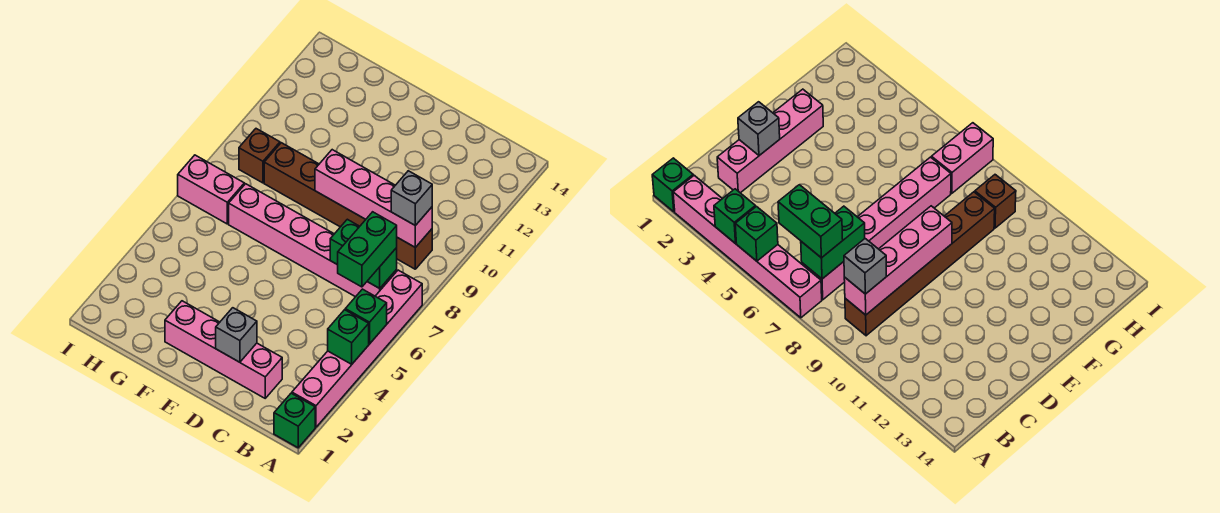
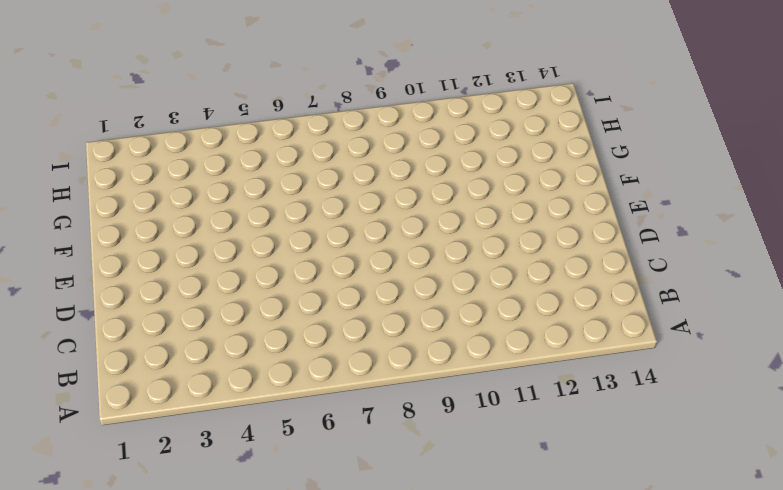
none -> green brick A1 level 1
none -> pink brick A2:A7 level 1
none -> pink brick B7:G7 level 1

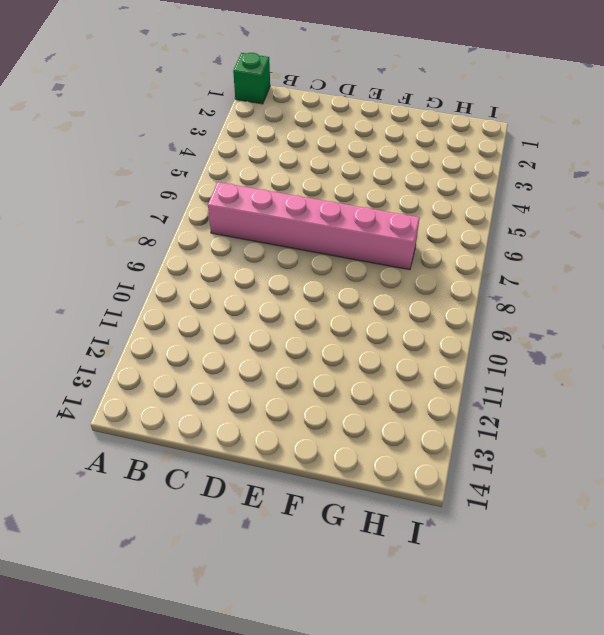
none -> pink brick A2:A7 level 1
none -> brown brick B9:G9 level 1
none -> pink brick C2:F2 level 1

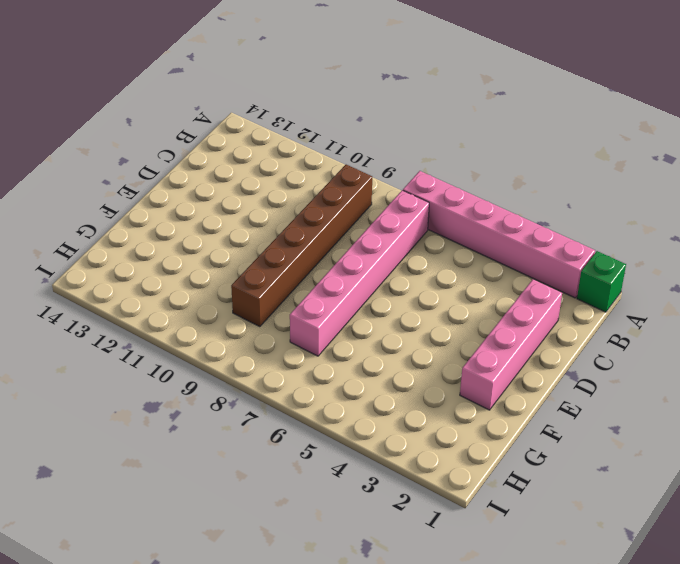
none -> pink brick H7:I7 level 1
none -> brown brick H9 level 1
none -> green brick A4 level 2

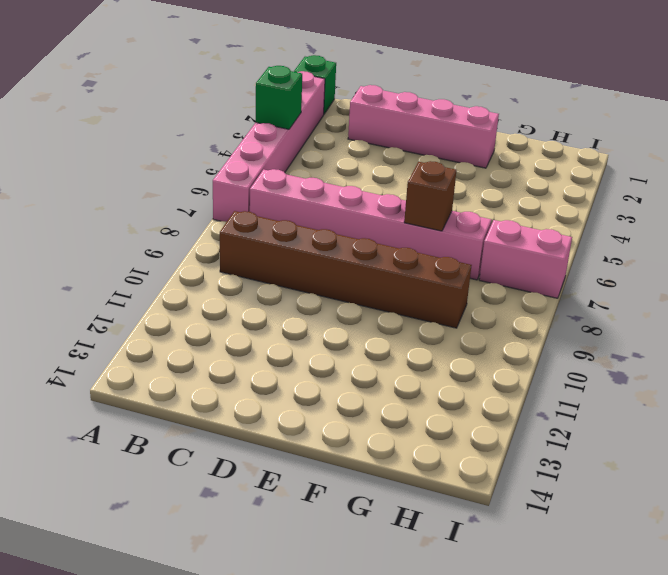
brown brick F7 level 2 -> brown brick H9 level 1
none -> green brick A5 level 2
none -> green brick B7:C7 level 2
none -> pink brick B9:E9 level 2

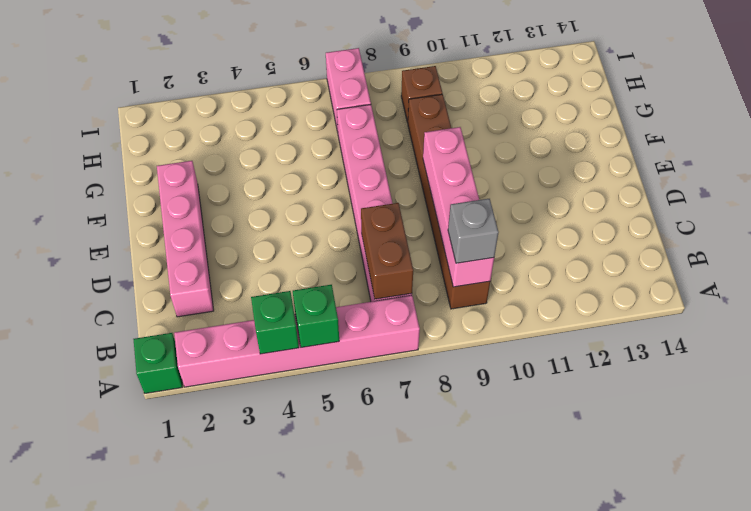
brown brick B7:C7 level 2 -> green brick B7:C7 level 2
none -> grey brick D2 level 2
none -> green brick B6:B7 level 3

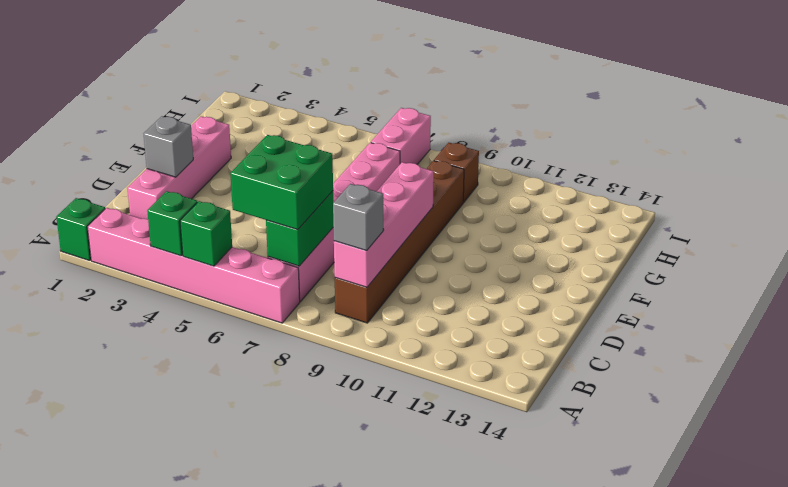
green brick B6:C7 level 3 -> green brick B6:B7 level 3

